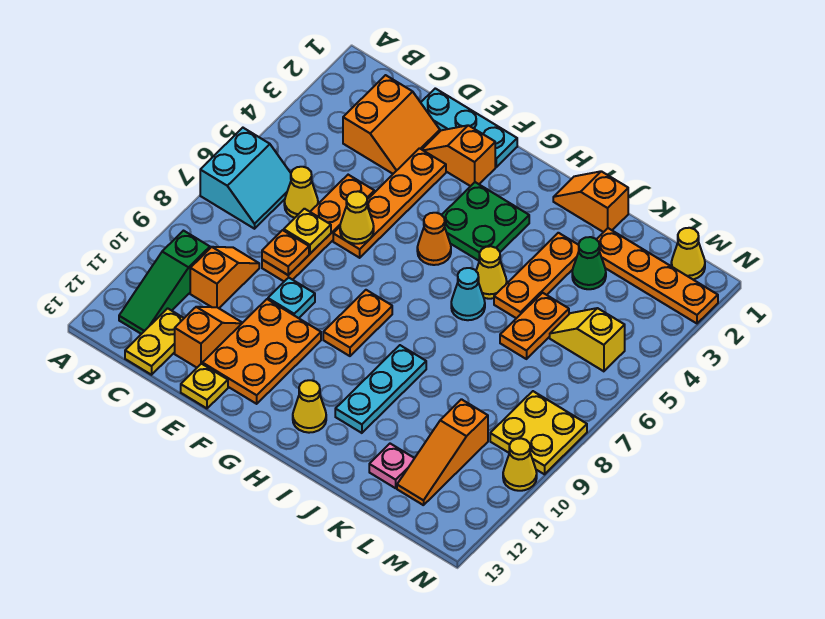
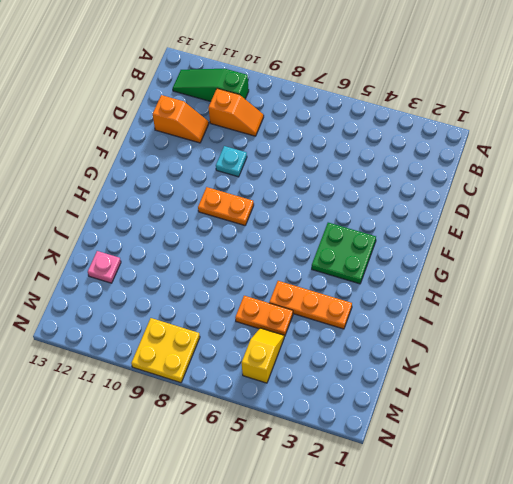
none -> cyan slope A6:B7 level 1 top A
none -> orange slope C2:D3 level 1 top C
none -> yellow cone C6 level 1
none -> yellow plate C12:C13 level 1

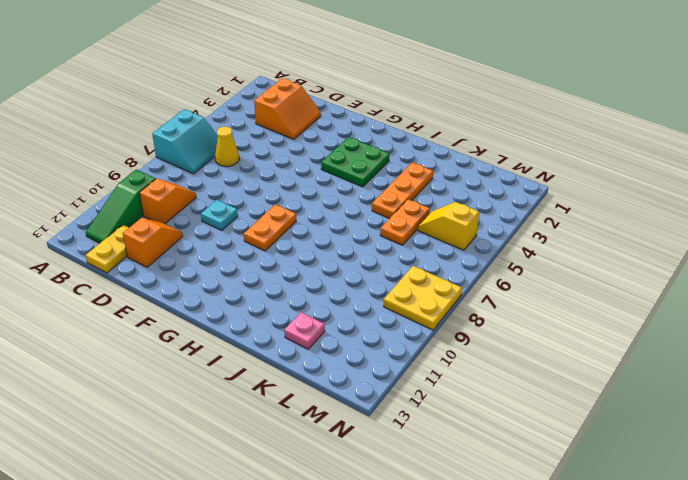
none -> cyan plate D1:F1 level 1
none -> orange plate D5:D8 level 1
none -> orange slope E2:F2 level 1 top F
none -> orange plate E3:E6 level 1

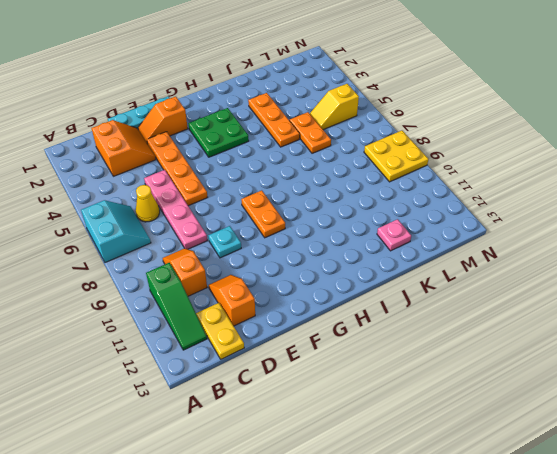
pink plate D5:D8 level 1 -> orange plate D5:D8 level 1
none -> orange plate E10:F12 level 1
none -> yellow plate E13 level 1
none -> orange cone G5 level 1
none -> yellow cone H12 level 1

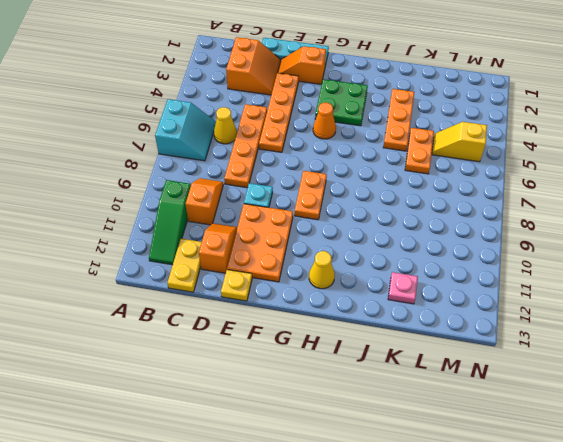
none -> orange slope I1:J1 level 1 top J
none -> yellow cone I5 level 1
none -> cyan cone I6 level 1
none -> cyan plate I9:I11 level 1

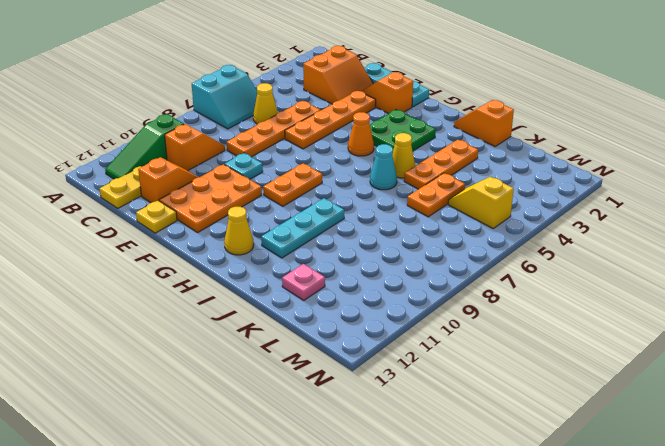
none -> orange plate K2:N2 level 1
none -> green cone K3 level 1
none -> orange slope L10:L12 level 1 top 10
none -> yellow cone M1 level 1

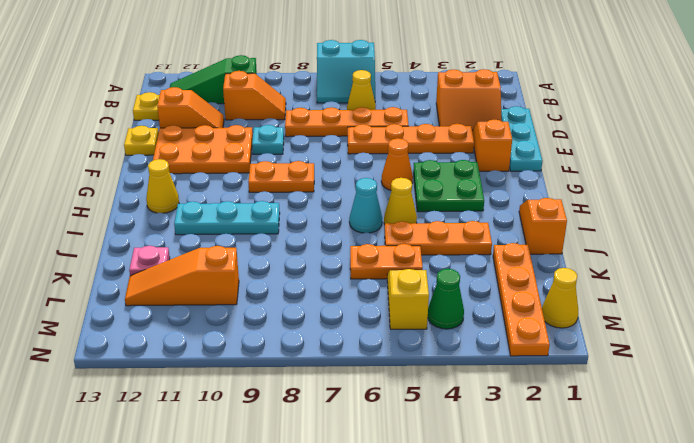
green cone M4 level 1 -> green cone K3 level 1
none -> yellow plate M8:N9 level 1
none -> yellow cone N10 level 1
none -> yellow plate D7 level 2
none -> orange plate D8 level 2

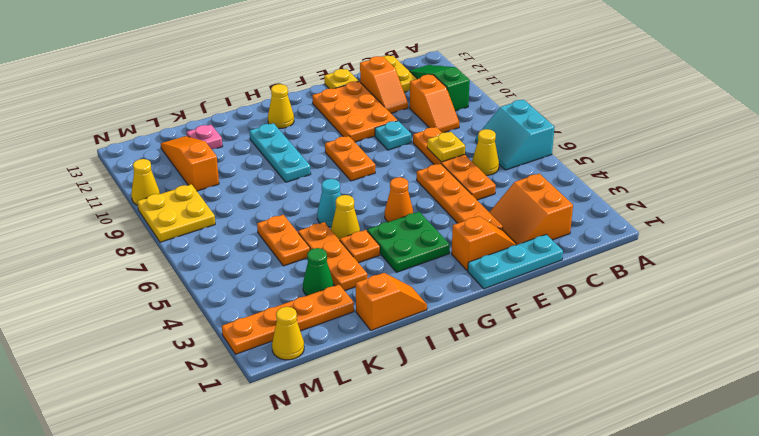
orange plate I4 level 1 -> orange plate D8 level 2
none -> yellow slope L5:M5 level 1 top M
none -> yellow cone E6 level 2

